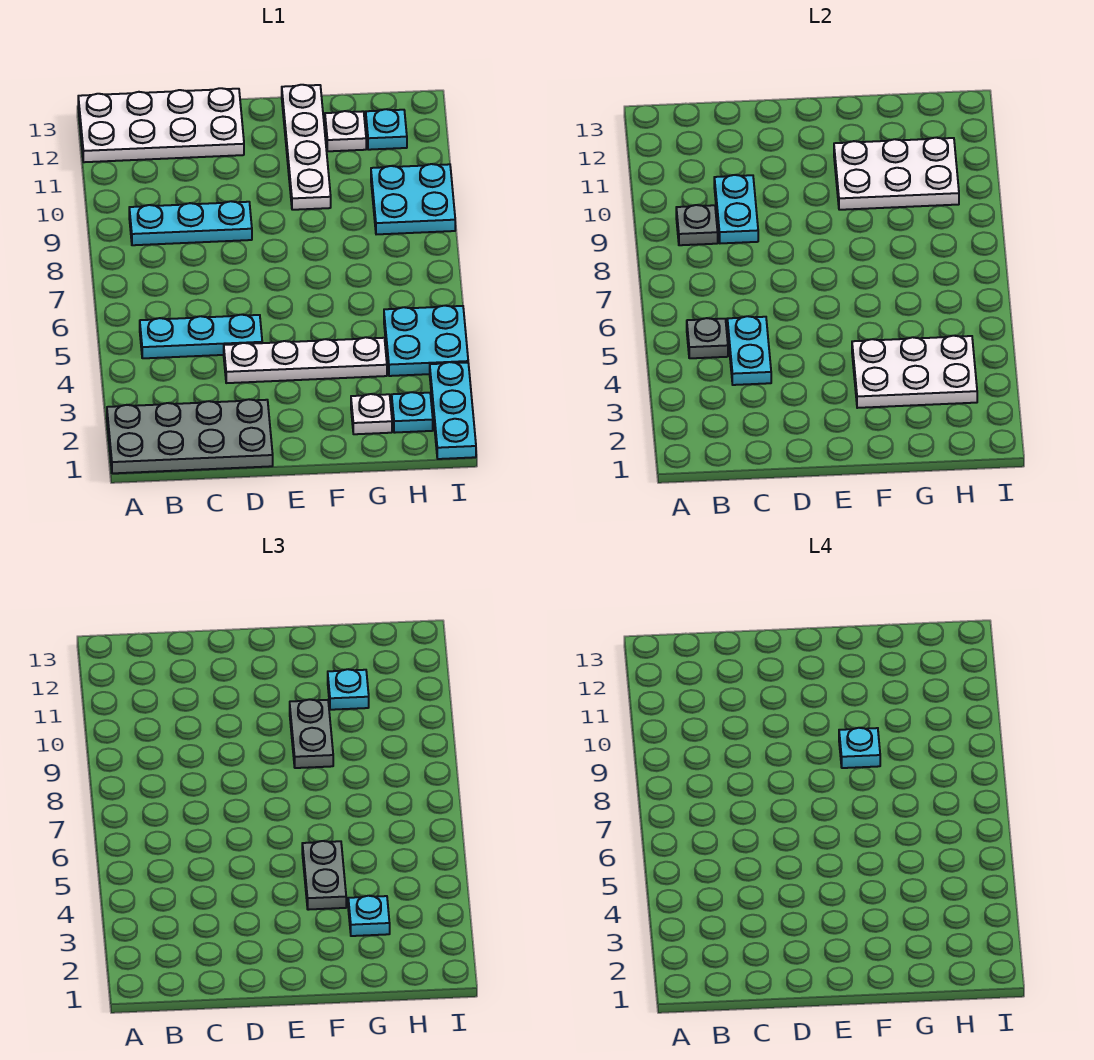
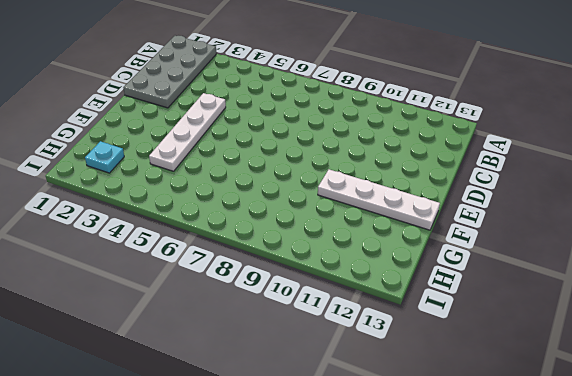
none -> white plate A12:D13 level 1
none -> cyan plate B5:D5 level 1
none -> cyan plate B9:D9 level 1

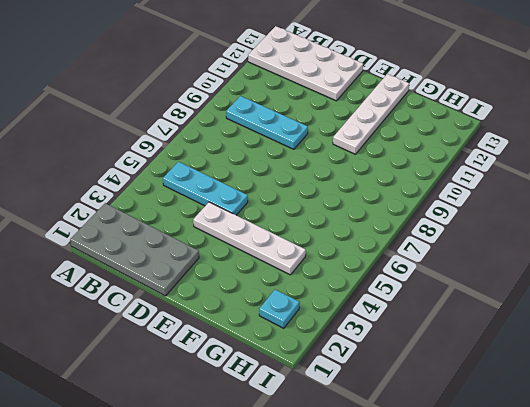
none -> white plate G2 level 1
none -> white plate G12 level 1
none -> cyan plate H4:I5 level 1

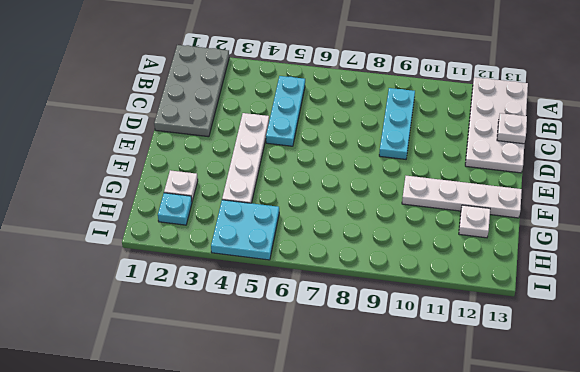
white plate C13 level 2 -> none
none -> cyan plate H9:I10 level 1
none -> cyan plate H12 level 1
none -> cyan plate I1:I3 level 1

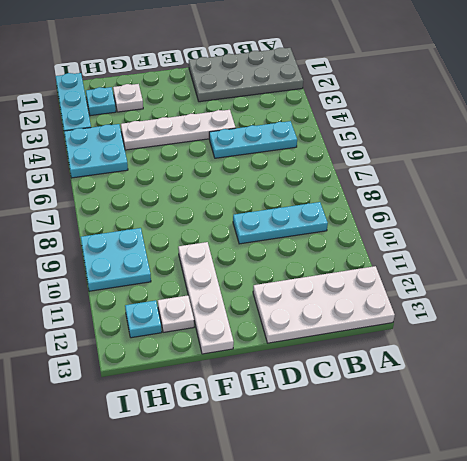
none -> grey plate B5 level 2
none -> grey plate B9 level 2
none -> cyan plate C4:C5 level 2

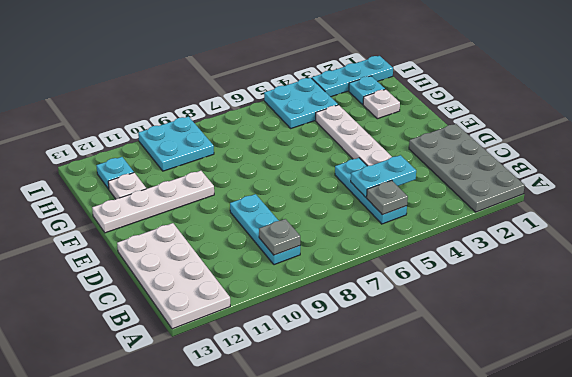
none -> cyan plate C9:C10 level 2
none -> white plate F3:H4 level 2
none -> white plate F10:H11 level 2

